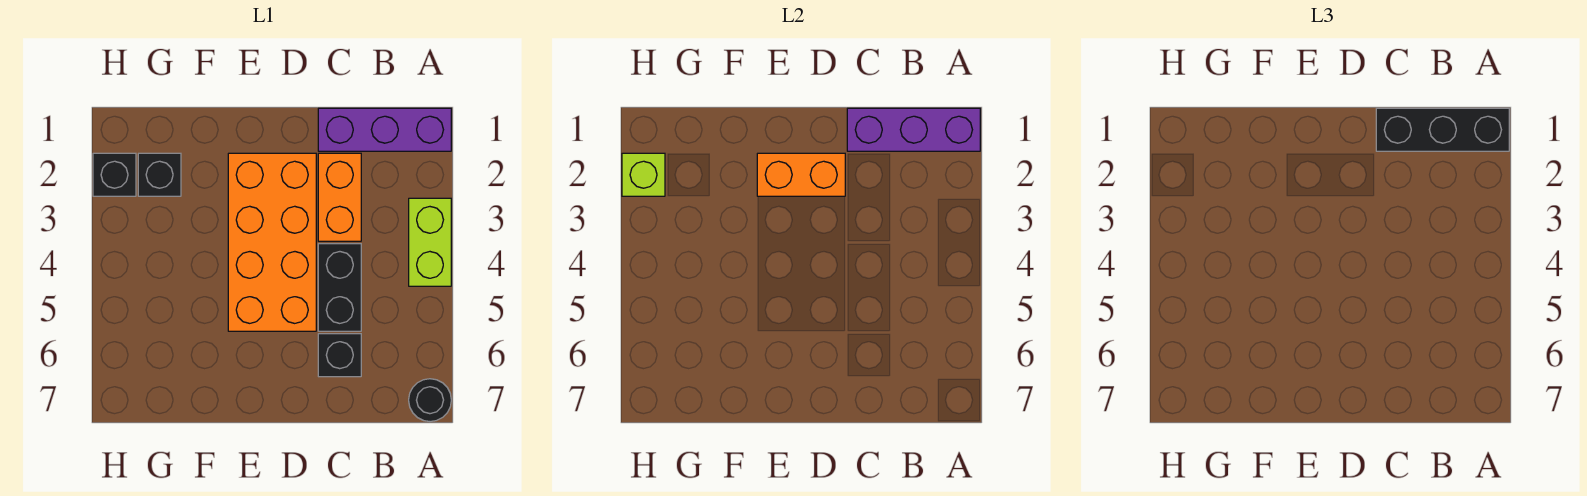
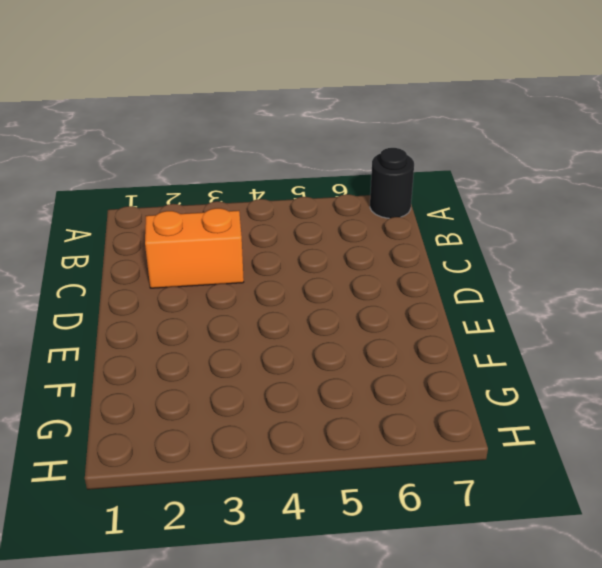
none -> purple brick A1:C1 level 1
none -> lime brick A3:A4 level 1
none -> black brick C4:C5 level 1

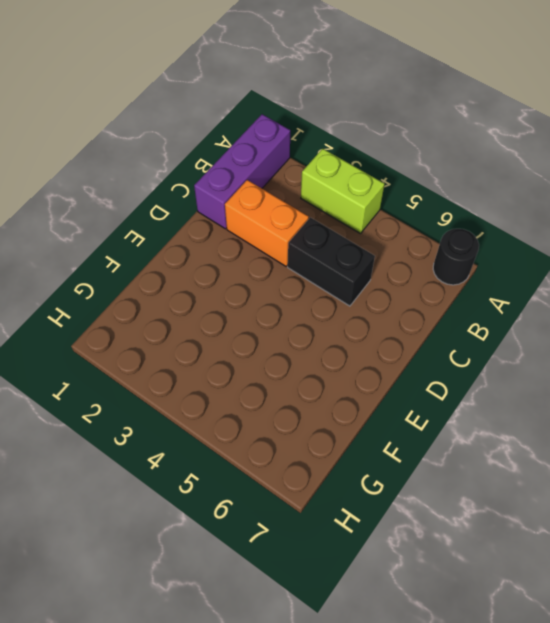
none -> black brick C6 level 1
none -> orange brick D2:E5 level 1
none -> black brick G2 level 1

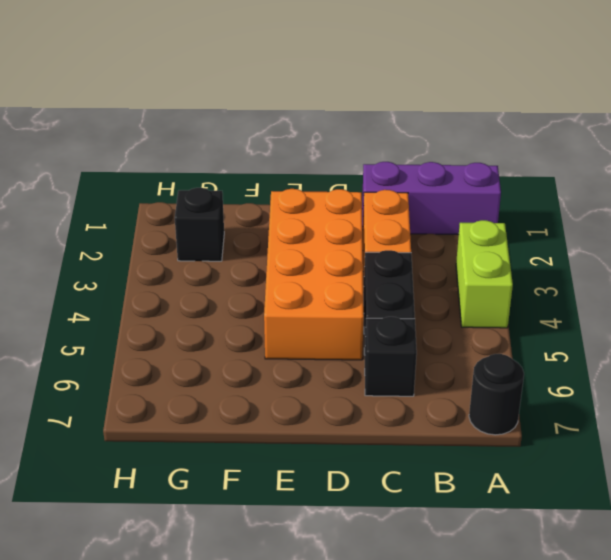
none -> black brick H2 level 1
none -> purple brick A1:C1 level 2
none -> orange brick D2:E2 level 2

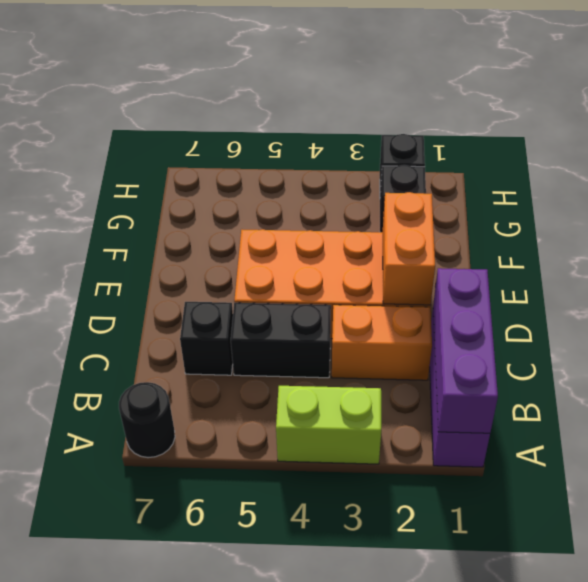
none -> lime brick H2 level 2
none -> black brick A1:C1 level 3

